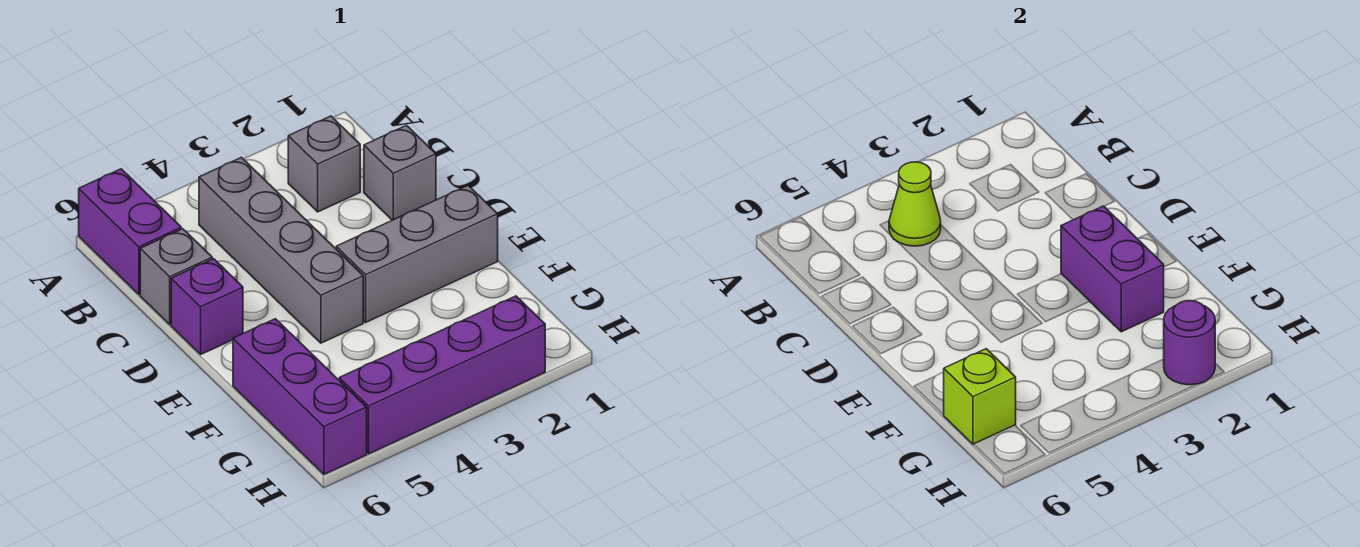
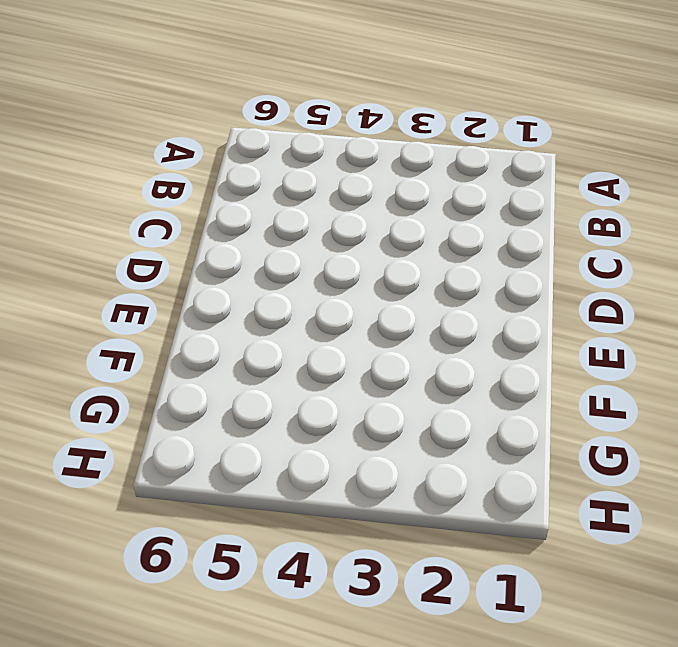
none -> purple brick A6:B6 level 1
none -> grey brick B2 level 1
none -> grey brick B4:E4 level 1

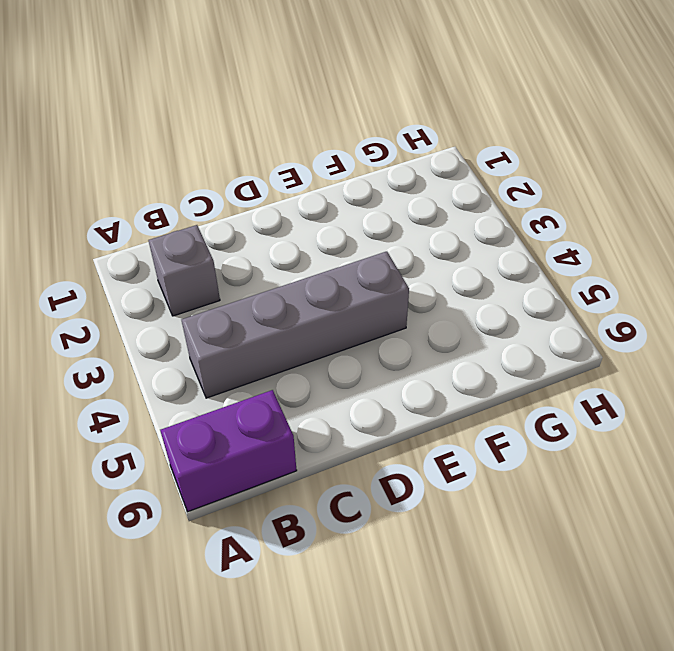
none -> grey brick C1 level 1
none -> grey brick C6 level 1
none -> purple brick D6 level 1

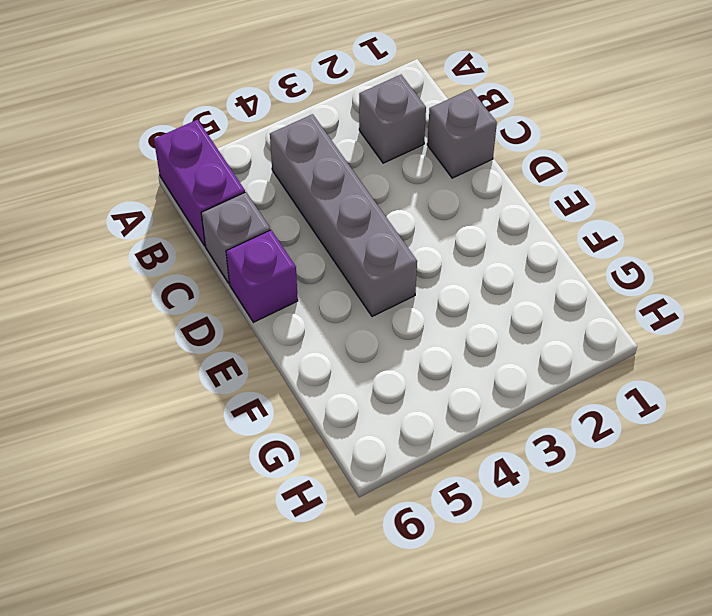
none -> grey brick E1:E3 level 1
none -> purple brick F6:H6 level 1
none -> purple brick H2:H5 level 1

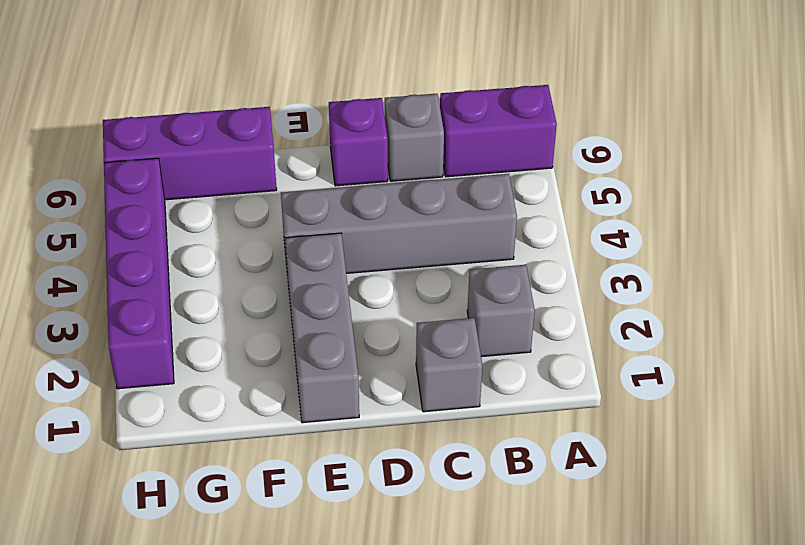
none -> lime cone B4 level 2
none -> purple brick E2:F2 level 2
none -> lime brick G6 level 2

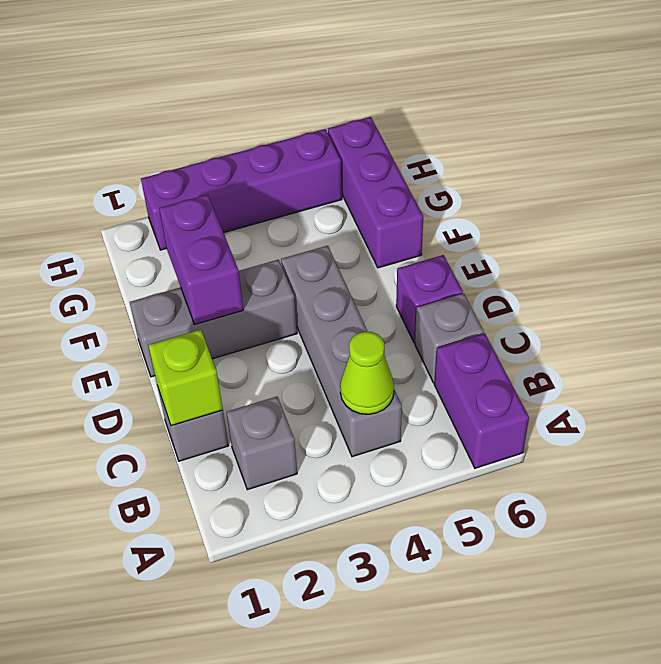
lime brick C1 level 2 -> lime brick G6 level 2
none -> purple round brick H2 level 2

